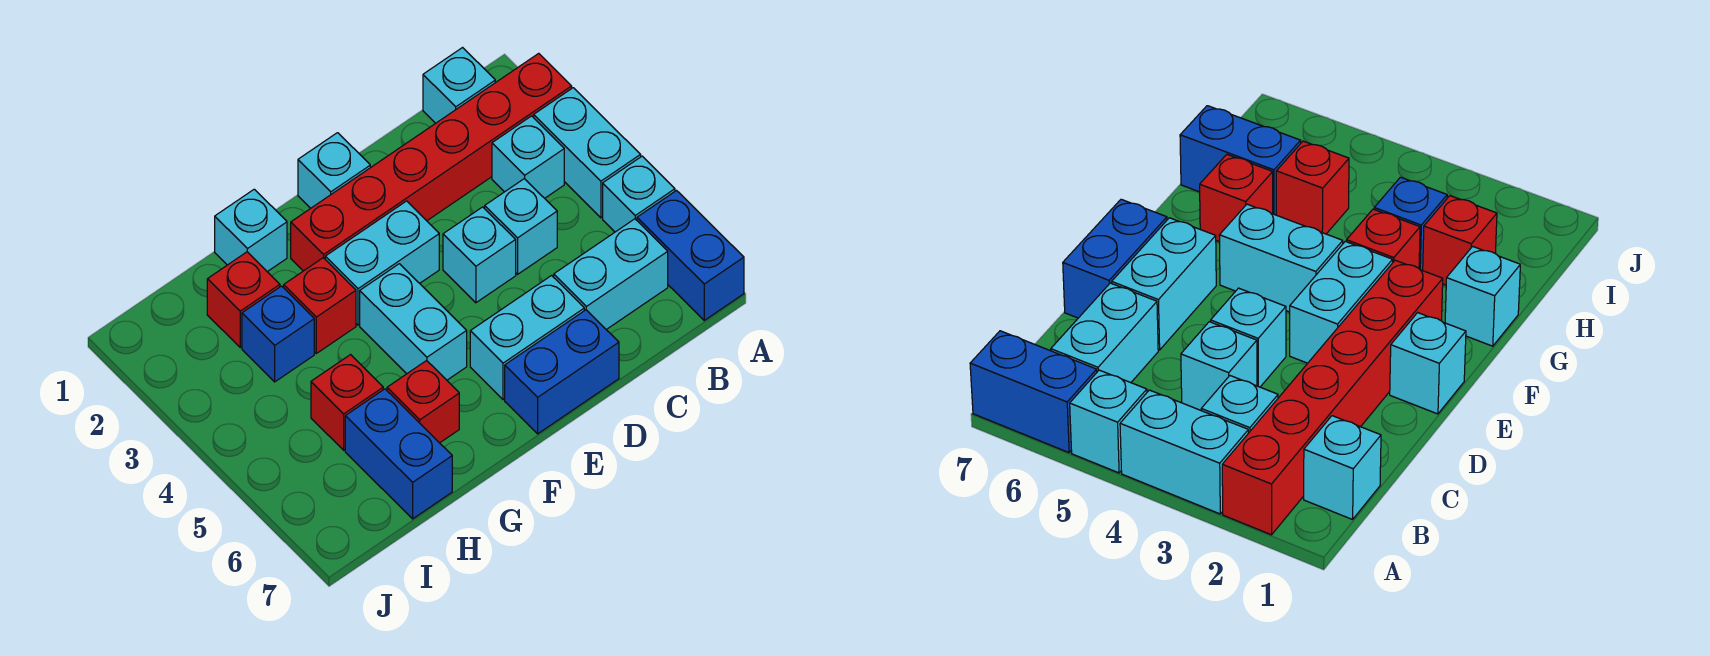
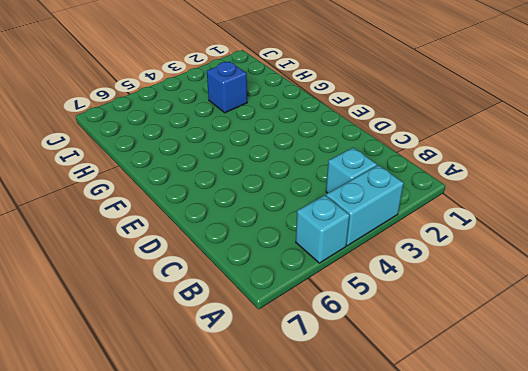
none -> red brick A2:F2 level 1
none -> blue brick A6:A7 level 1
none -> cyan brick B1 level 1

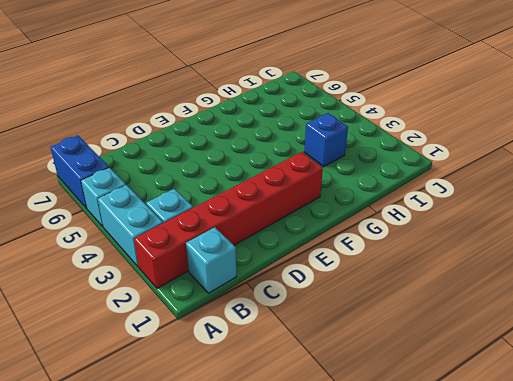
none -> cyan brick B6:C6 level 1
none -> cyan brick C4 level 1
none -> cyan brick D4 level 1

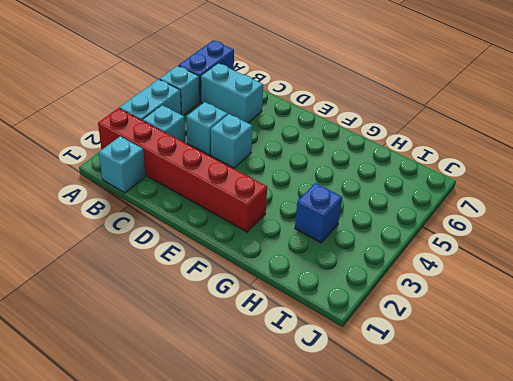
none -> cyan brick D6:E6 level 1
none -> blue brick D7:E7 level 1
none -> cyan brick E1 level 1

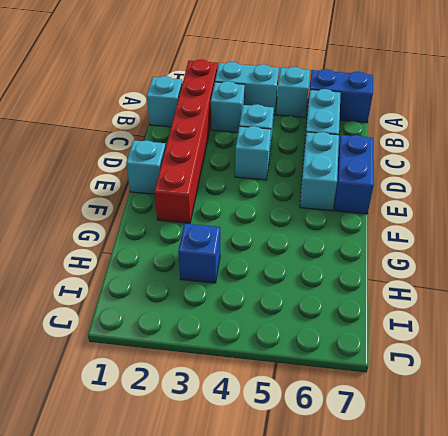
none -> cyan brick E3:F3 level 1
none -> cyan brick F4:F5 level 1
none -> cyan brick G1 level 1

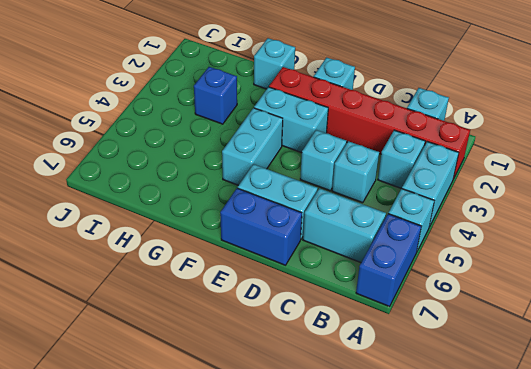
none -> red brick G3 level 1
none -> red brick G6 level 1
none -> red brick H2 level 1

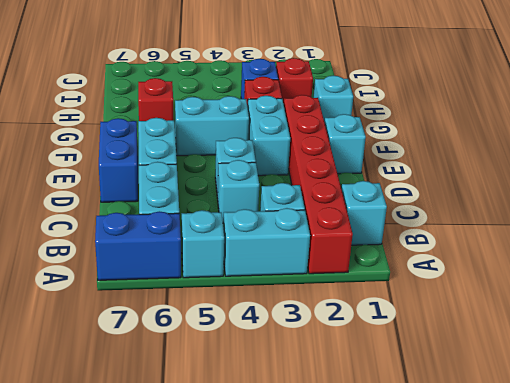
none -> red brick H5 level 1
none -> blue brick H6:H7 level 1

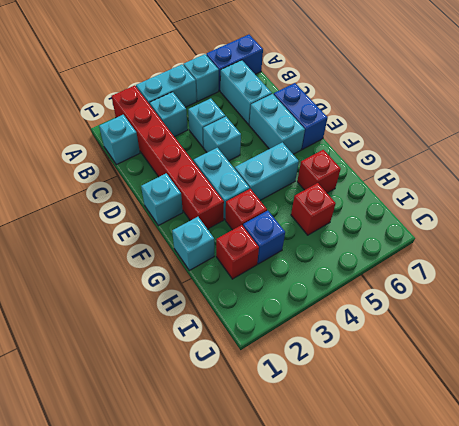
none -> blue brick H6:H7 level 1

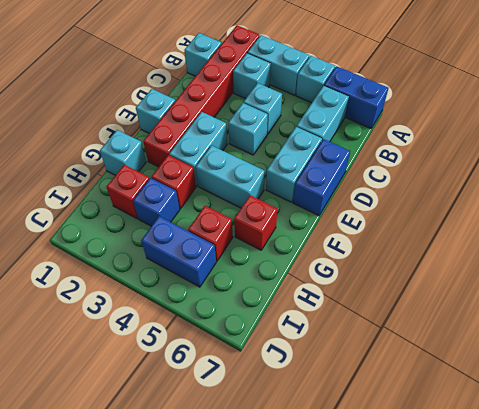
blue brick I4:I5 level 1 -> blue brick H6:H7 level 1

